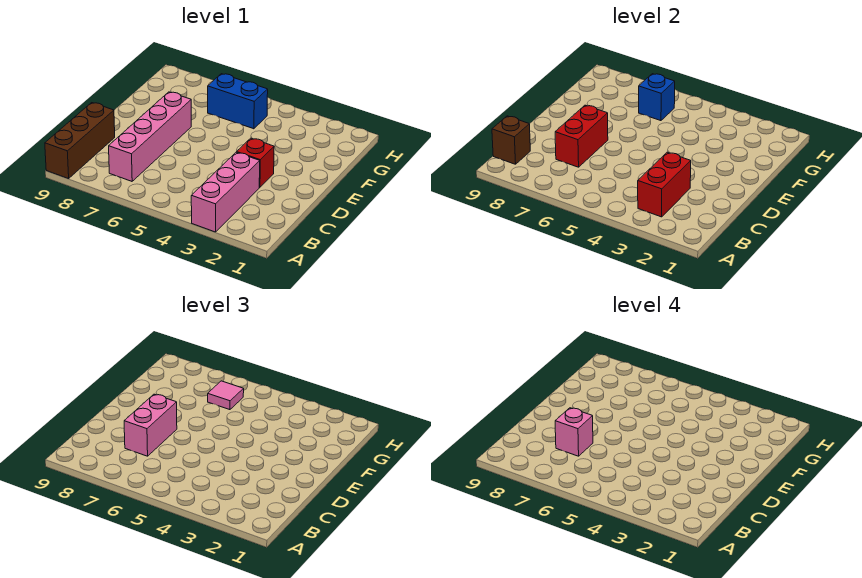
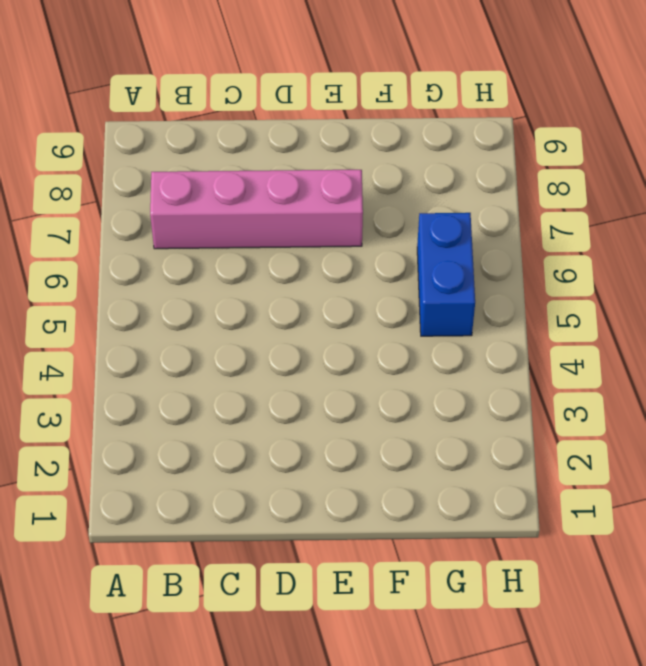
none -> pink brick A3:C3 level 1
none -> brown brick A9:C9 level 1
none -> red brick D3 level 1

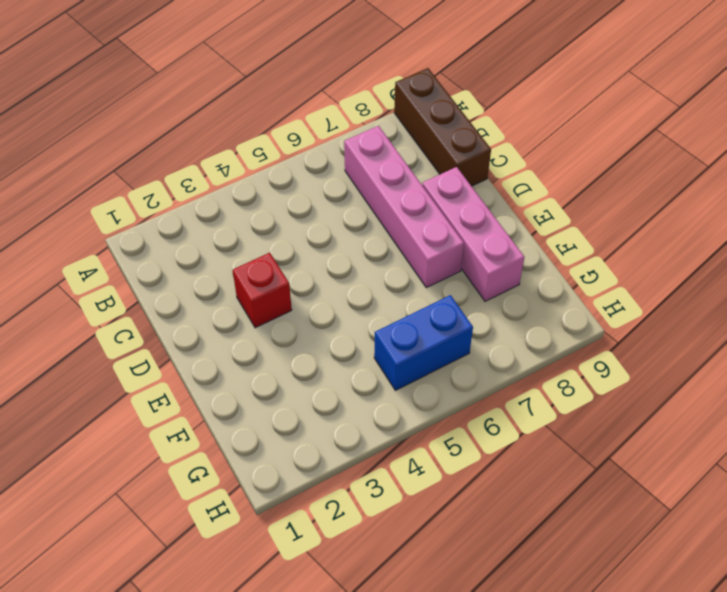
pink brick D8:F8 level 1 -> pink brick A3:C3 level 1
none -> red brick B3:C3 level 2
none -> brown brick B9 level 2
none -> red brick C7:D7 level 2

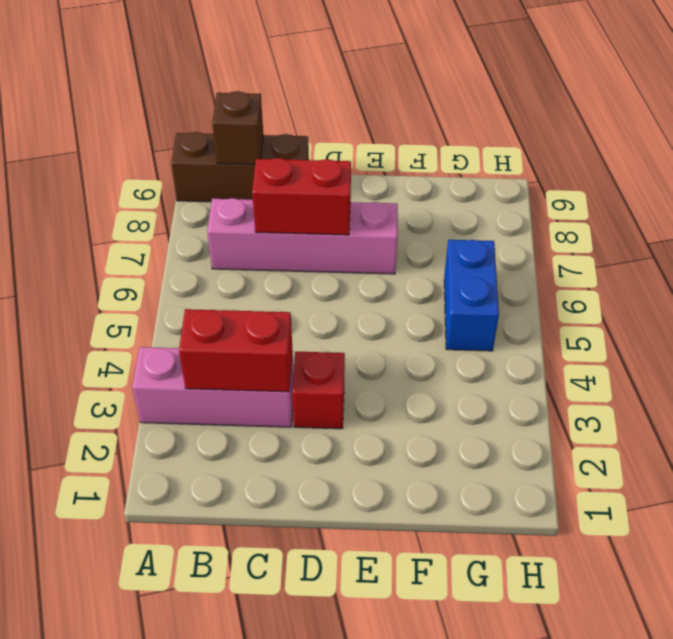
none -> blue brick G6 level 2
none -> pink brick C7:D7 level 3
none -> pink tile G6 level 3

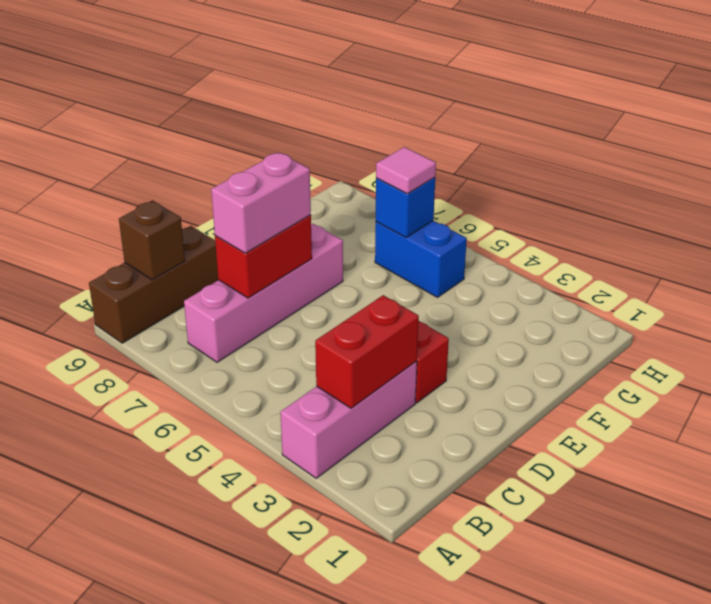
none -> pink brick C7 level 4

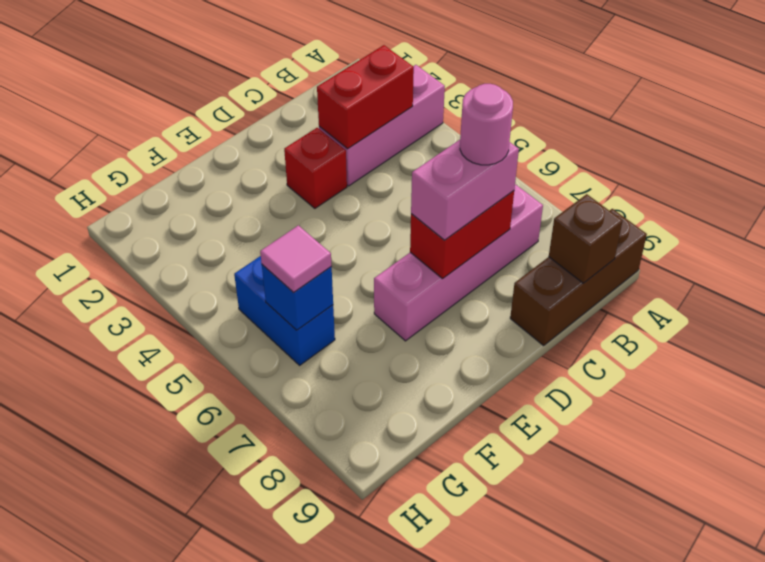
pink round brick C7 level 4 -> pink brick C7 level 4

